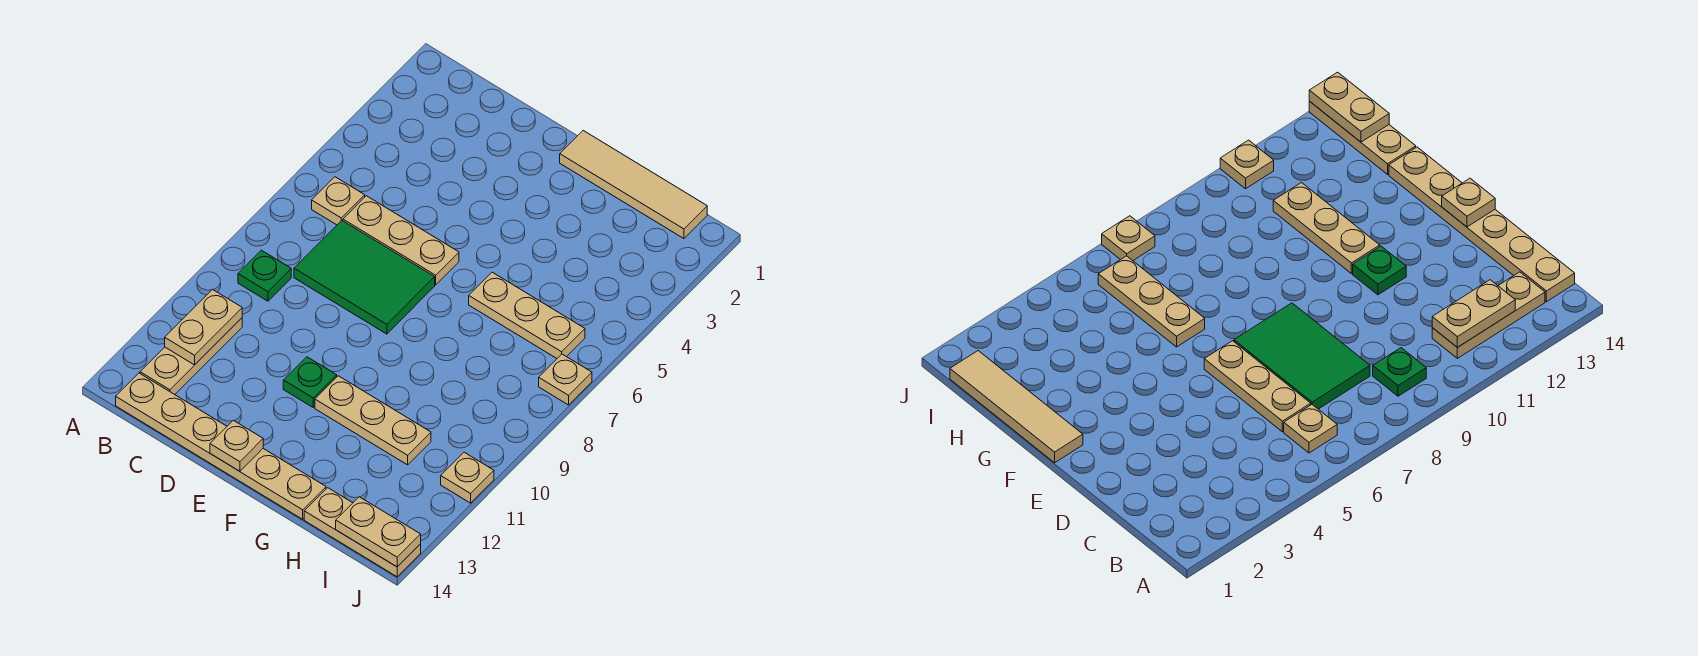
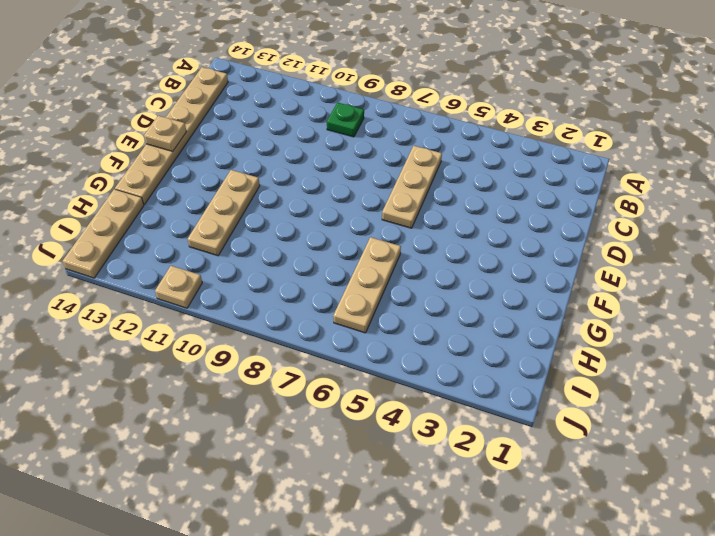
none -> tan plate B6 level 1
none -> tan plate B11:B13 level 1
none -> green tile C7:E8 level 1

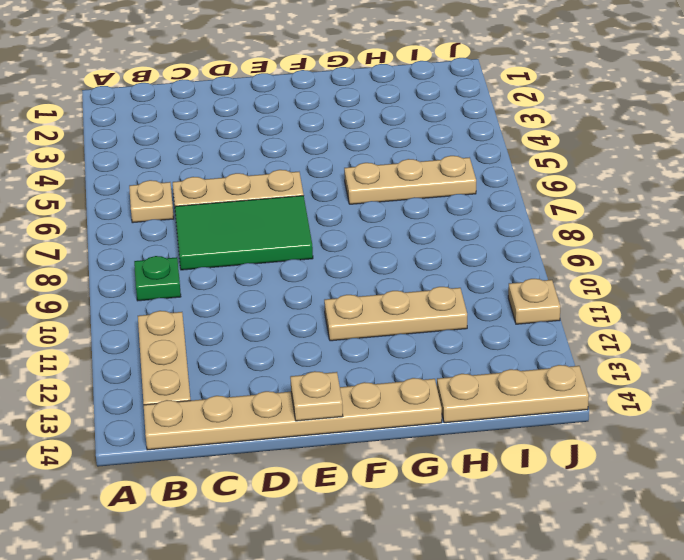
none -> green plate E11 level 1
none -> tan tile F1:I1 level 1
none -> tan plate J7 level 1

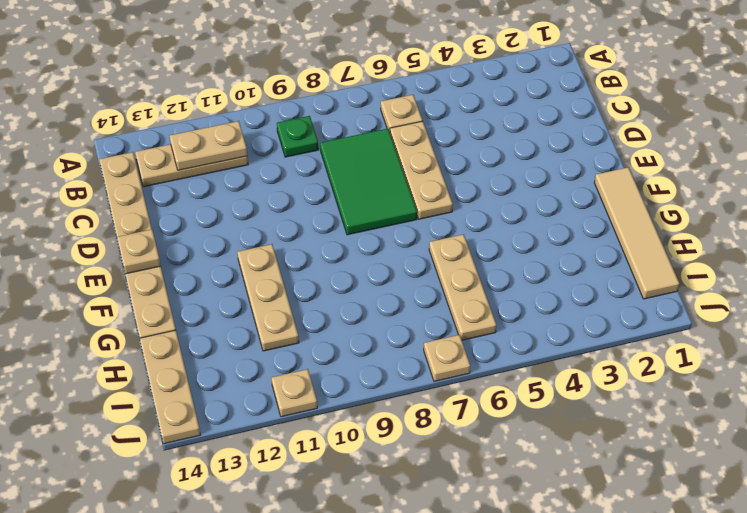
none -> green plate E11 level 1
none -> tan plate I14:J14 level 2

